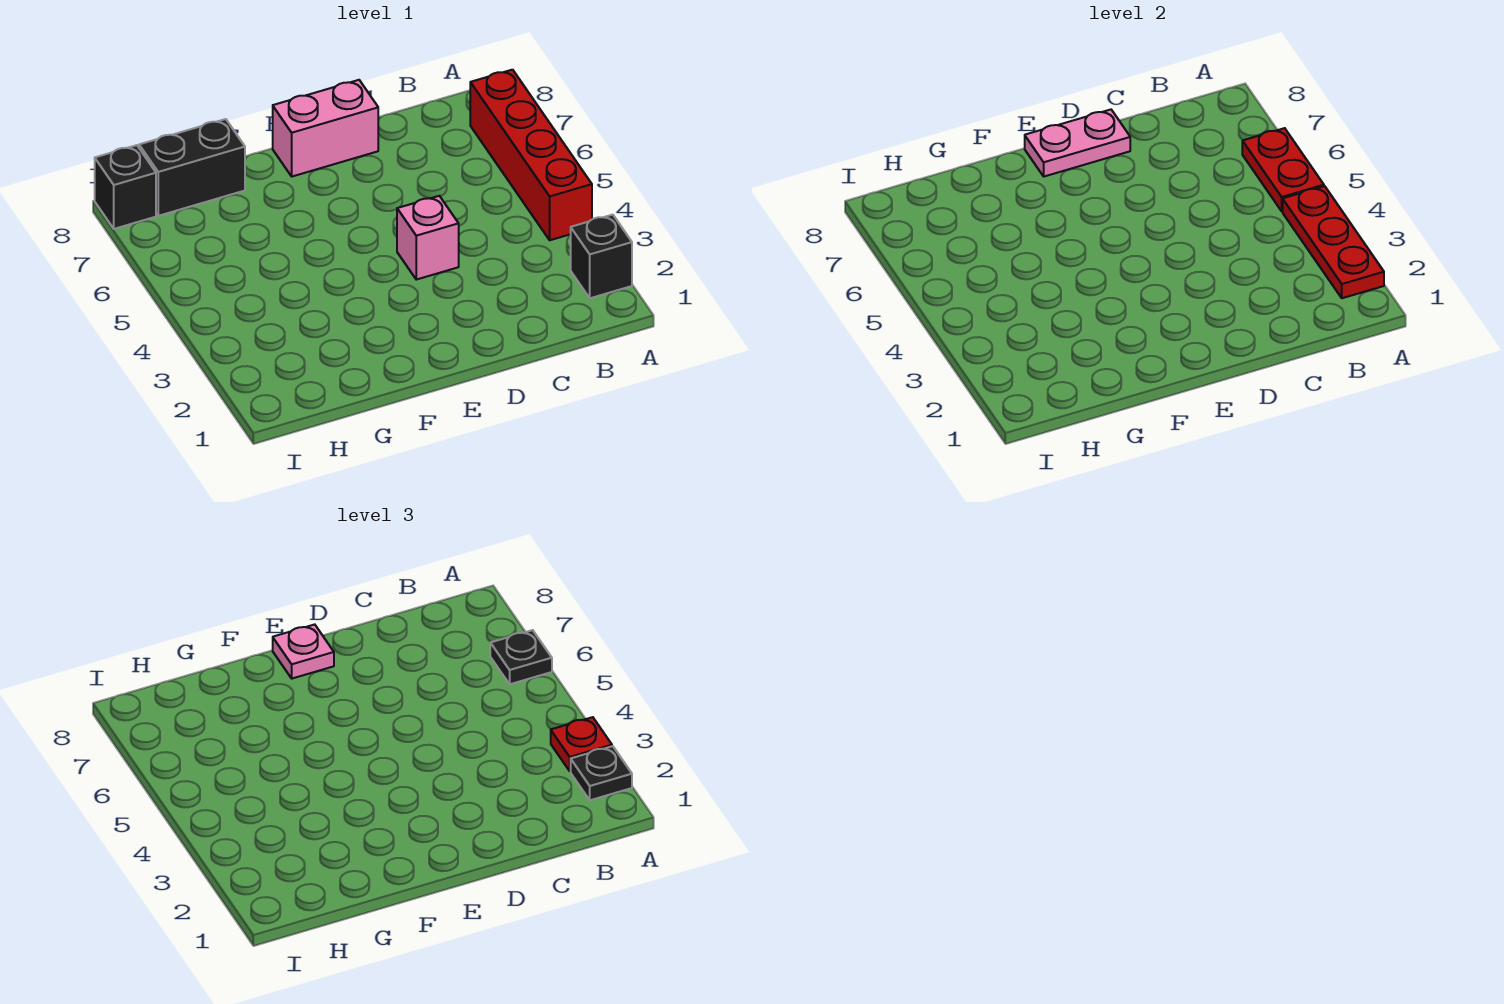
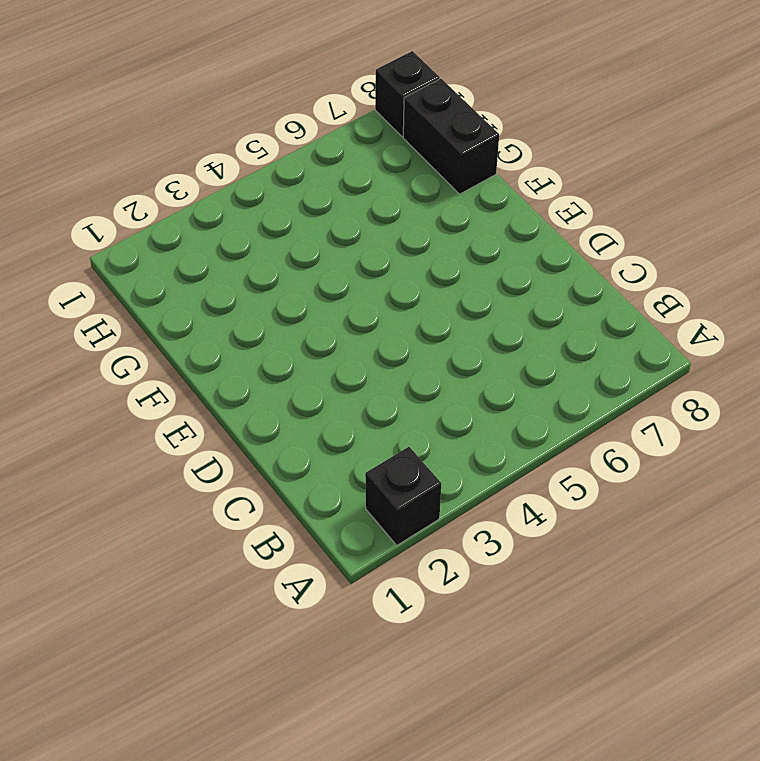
none -> red brick A4:A7 level 1
none -> pink brick D4 level 1
none -> pink brick D8:E8 level 1

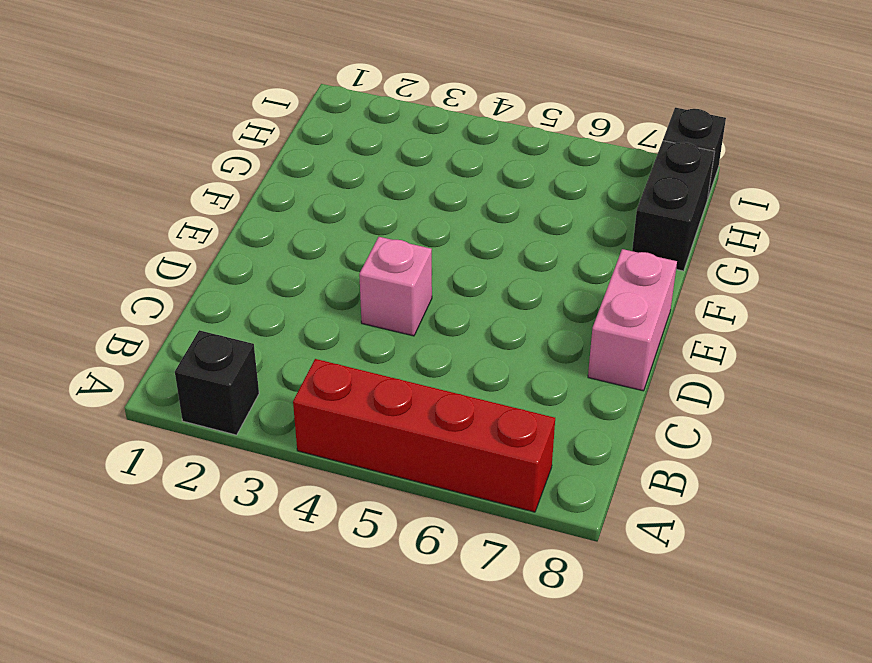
none -> red plate A2:A4 level 2
none -> red plate A5:A6 level 2
none -> pink plate D8:E8 level 2

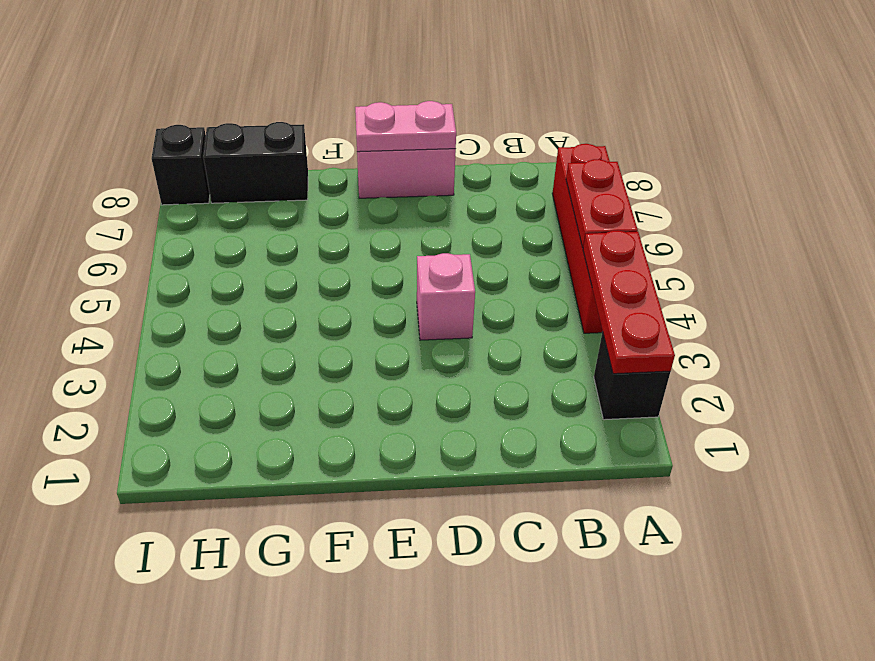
none -> black plate A2 level 3
none -> red plate A3 level 3
none -> black plate A6 level 3

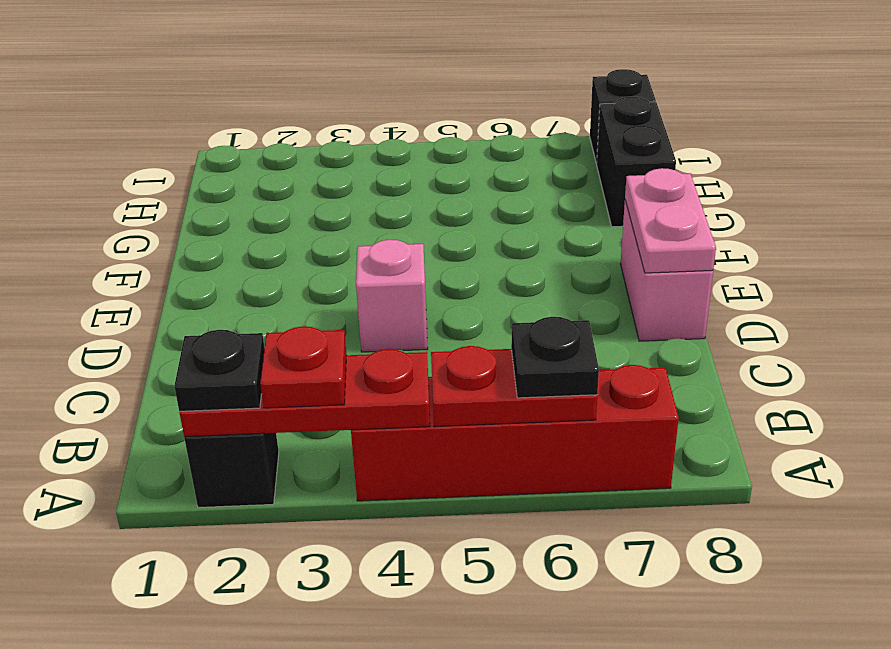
none -> pink plate E8 level 3

